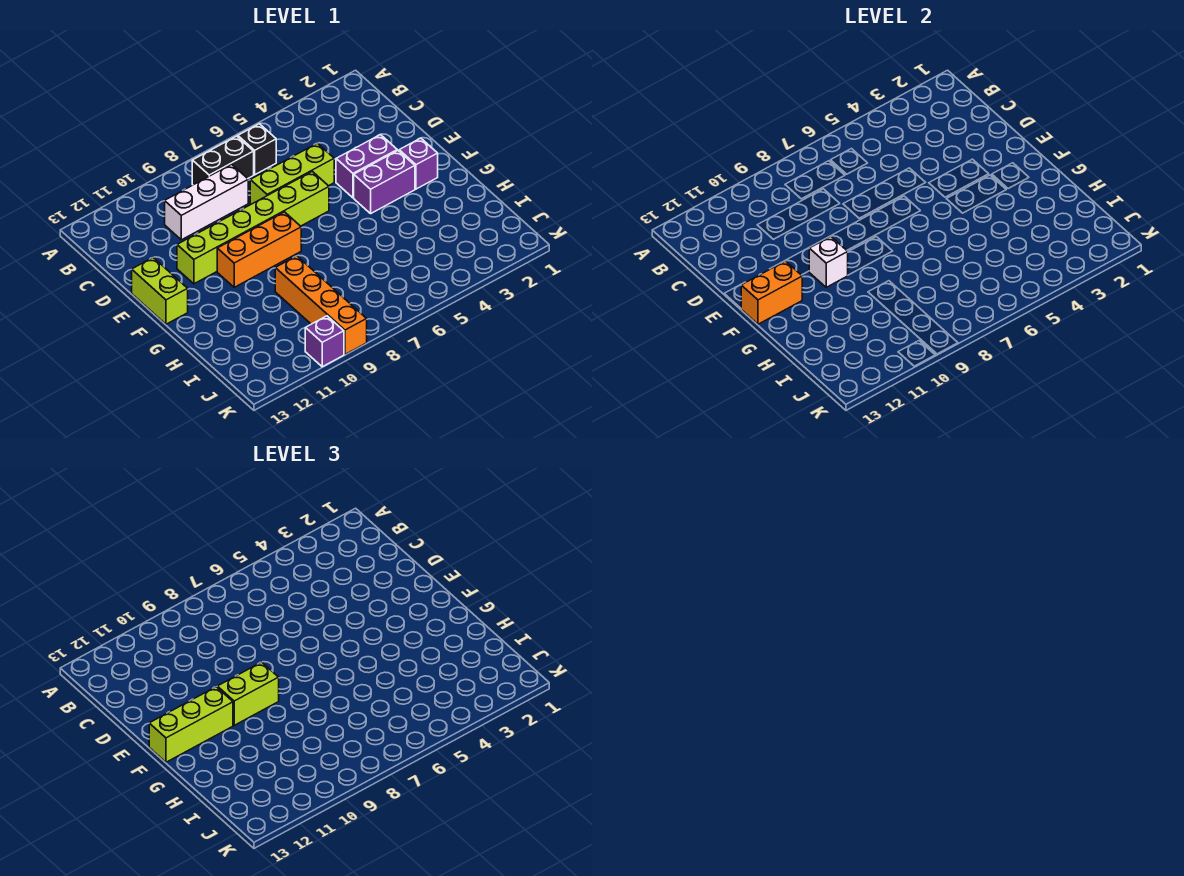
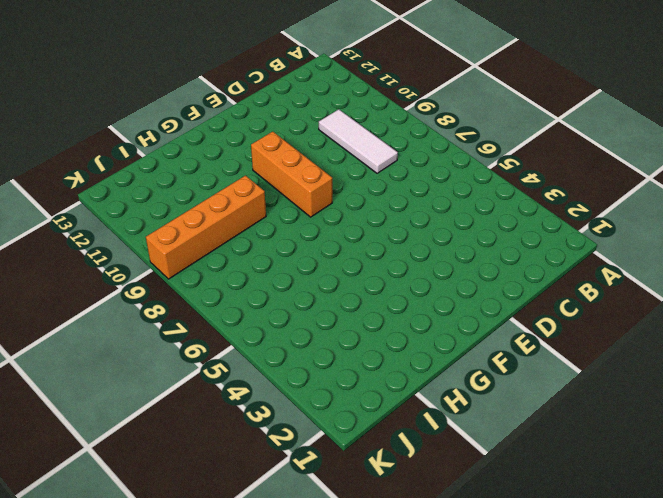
white tile C8:C10 level 1 -> white brick C8:C10 level 1
none -> black brick B6 level 1
none -> black brick B7:B8 level 1
none -> lime brick D5:D7 level 1

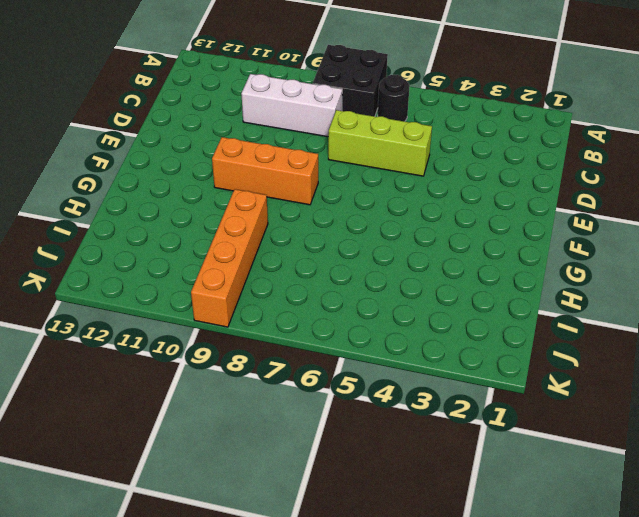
black brick A7:B8 level 1 -> black brick B7:B8 level 1
black round brick B6 level 1 -> black brick B6 level 1
none -> purple brick E3:E4 level 1
none -> lime brick E6:E11 level 1
none -> lime brick E13:F13 level 1

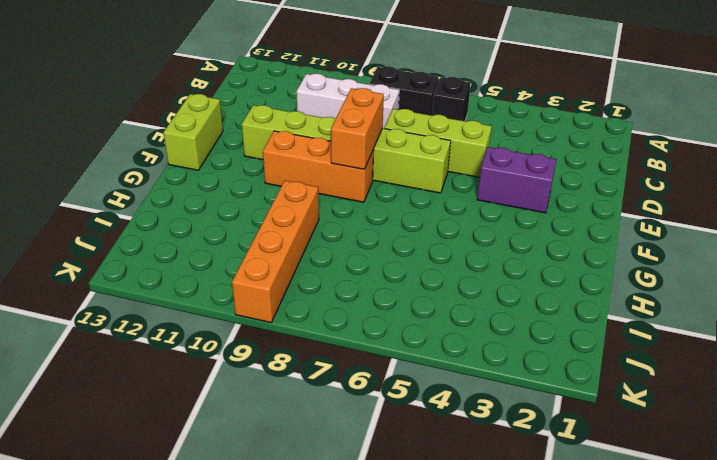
orange brick E8:F8 level 2 -> orange brick F12:F13 level 2
none -> purple brick F2 level 1
none -> purple brick F3:F4 level 1
none -> purple brick K10 level 1

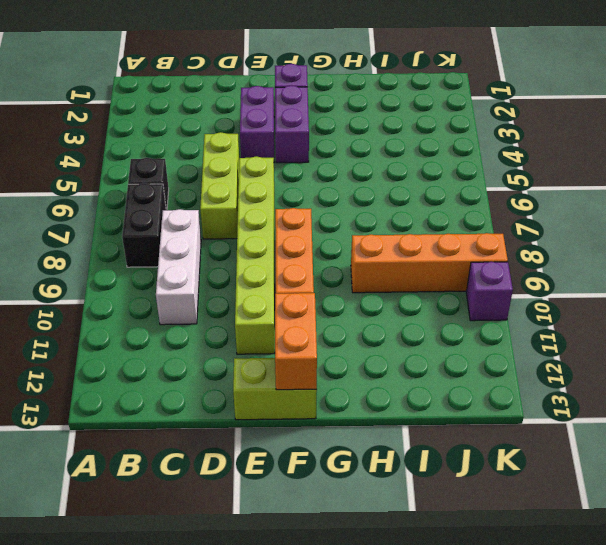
none -> white brick F10 level 2
none -> lime brick F9:F10 level 3
none -> lime brick F11:F13 level 3

